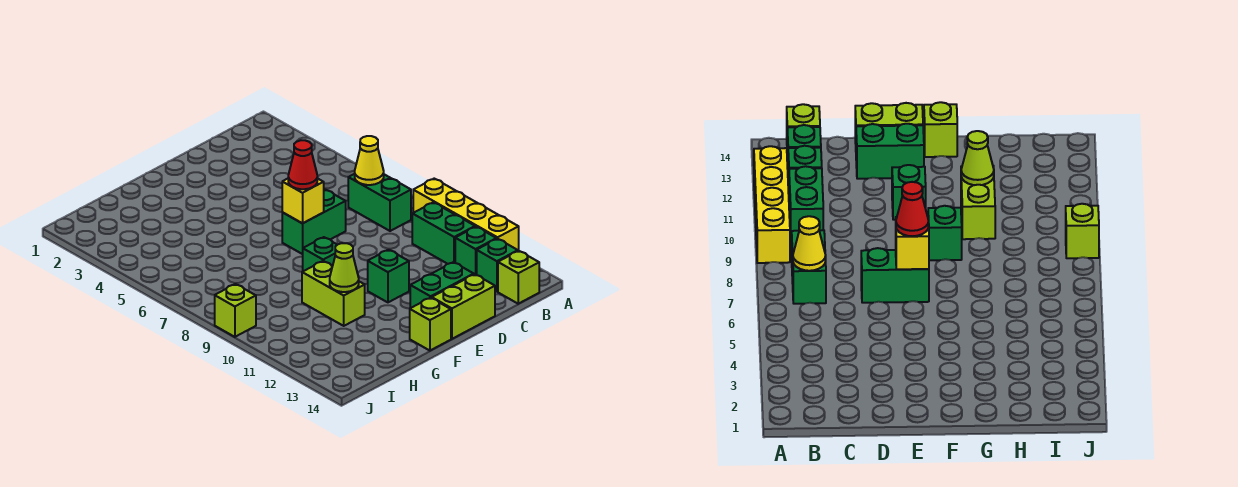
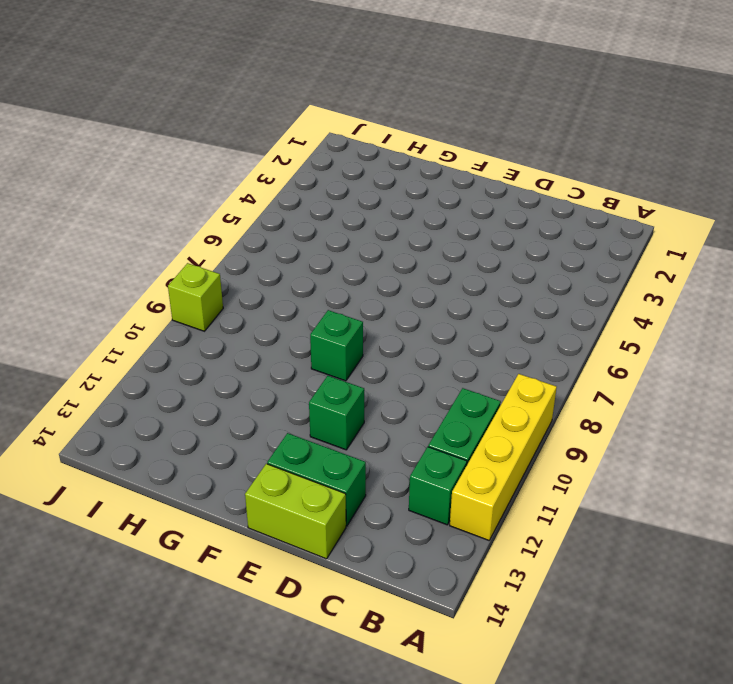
none -> green brick B7:B8 level 1
none -> green brick B13 level 1
none -> lime brick B14 level 1

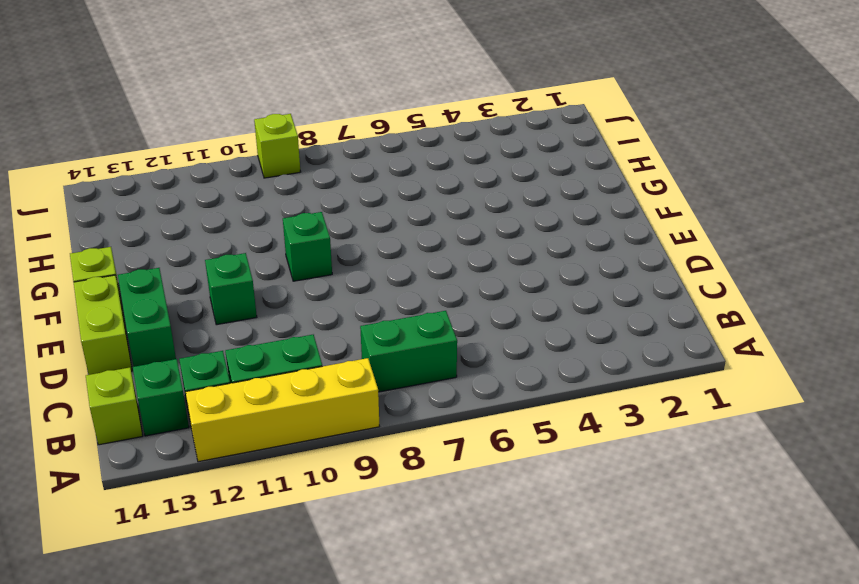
none -> green brick D7:E7 level 1
none -> lime brick G10:G11 level 1
none -> yellow cone B7 level 2

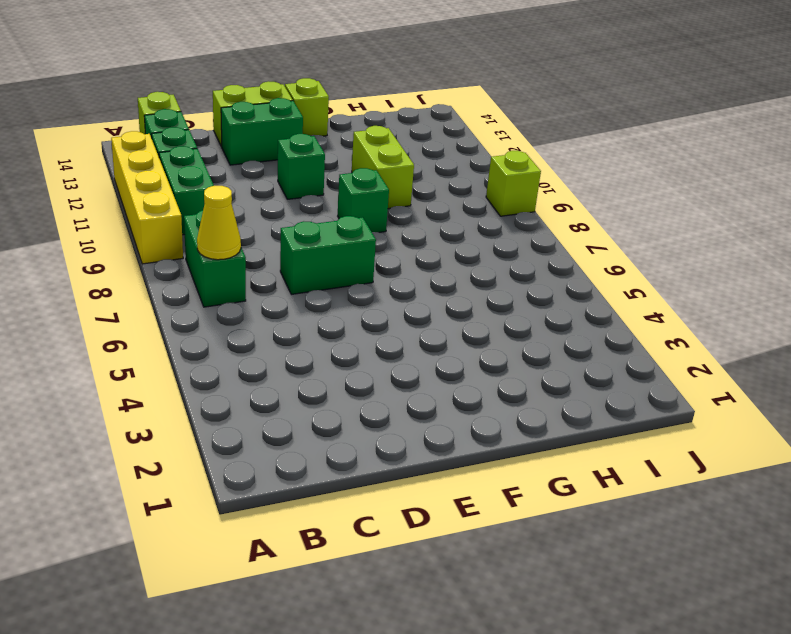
none -> yellow brick E7 level 2
none -> lime cone G11 level 2
none -> red cone E7 level 3

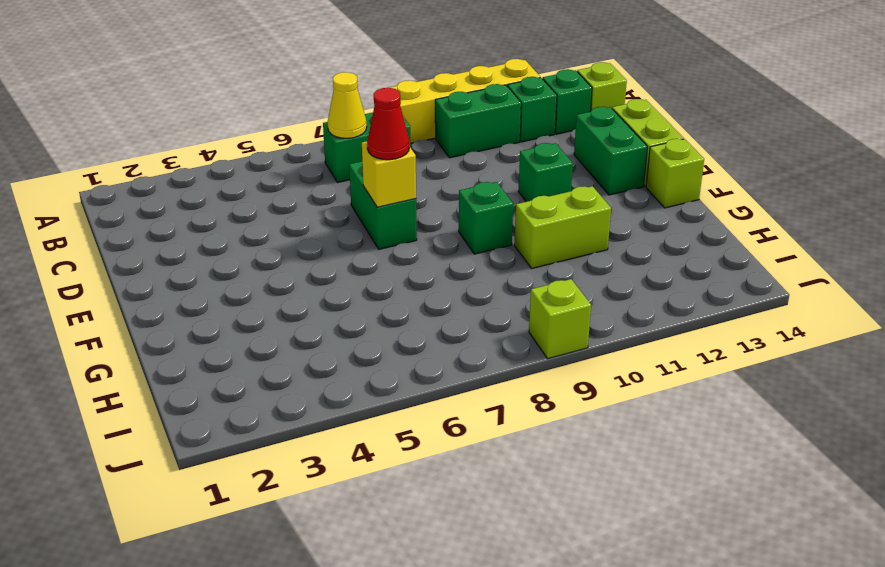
none -> lime cone G11 level 2

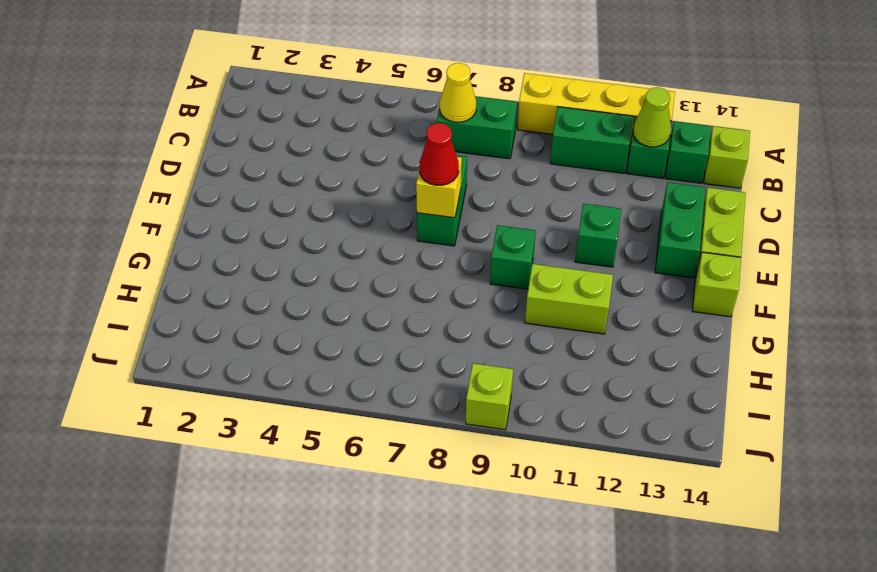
lime cone B12 level 2 -> lime cone G11 level 2

